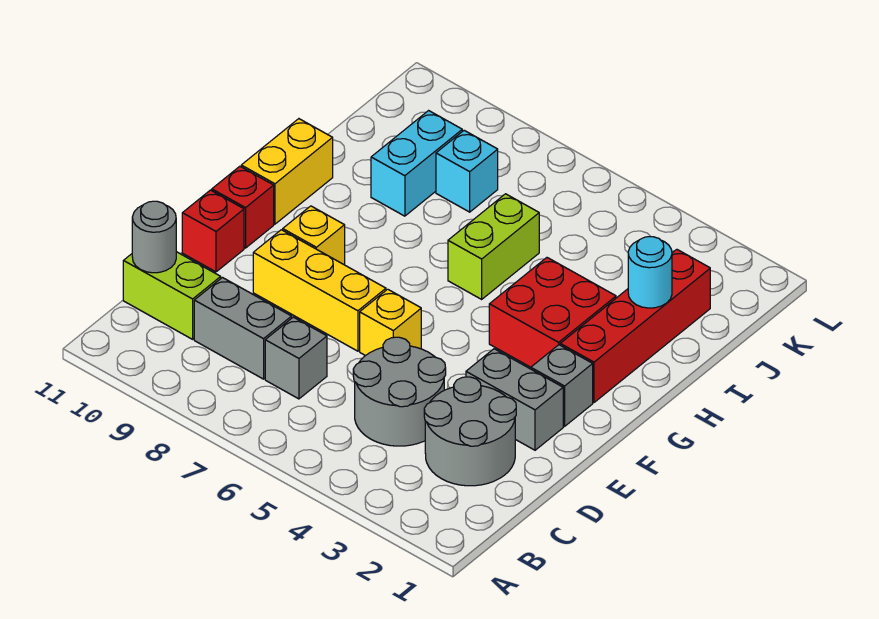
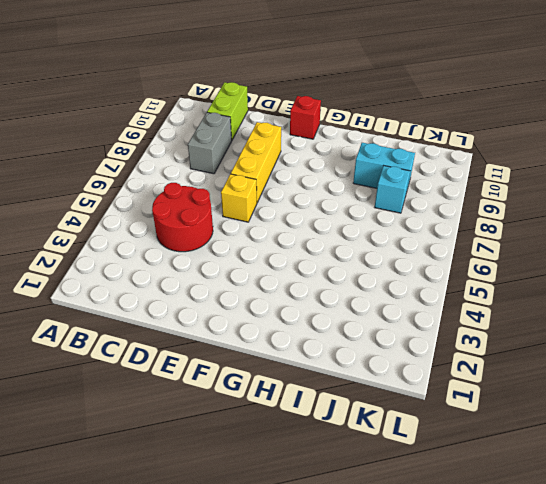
red round brick C4:D5 level 1 -> grey round brick C4:D5 level 1
none -> grey round brick C2:D3 level 1
none -> grey brick C7 level 1
none -> grey brick E2:E3 level 1

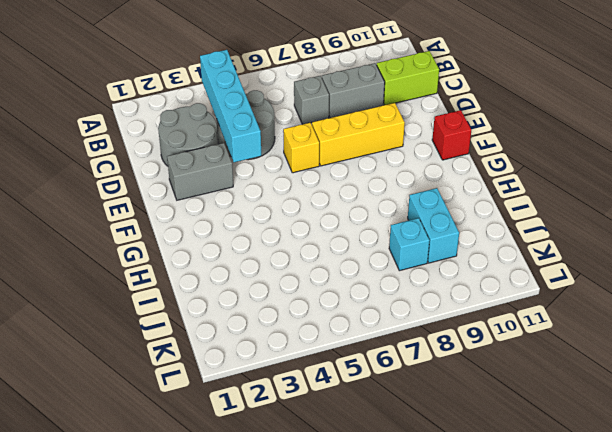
cyan brick B4:E4 level 2 -> none
none -> red brick E11 level 1
none -> grey brick F2 level 1
none -> yellow brick F9 level 1

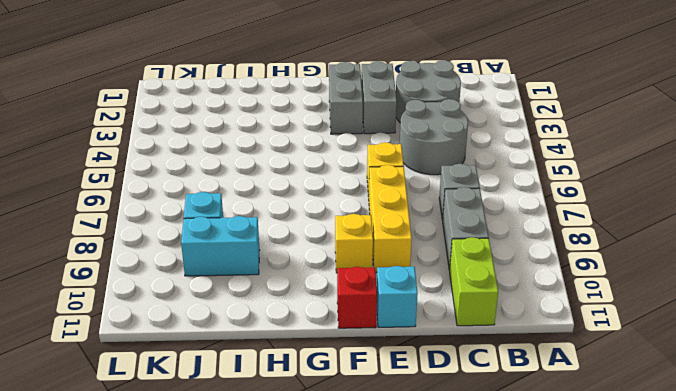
cyan brick E11 level 1 -> red brick E11 level 1
grey brick F2:F3 level 1 -> grey brick F2 level 1
none -> red brick G2:J2 level 1
none -> red brick G3:H4 level 1
none -> yellow brick G11:H11 level 1

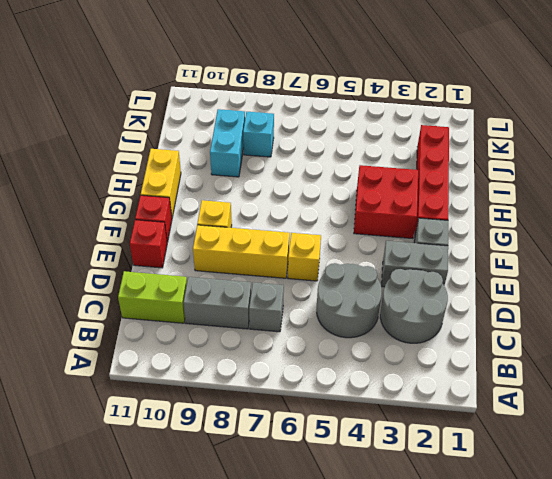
none -> lime brick H6:I6 level 1
none -> grey round brick C11 level 2
none -> cyan round brick I2 level 2

